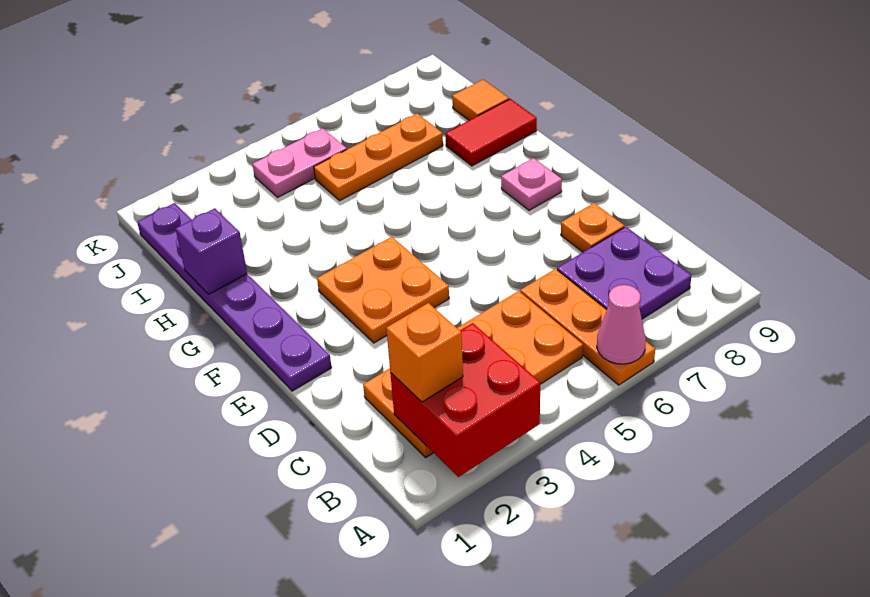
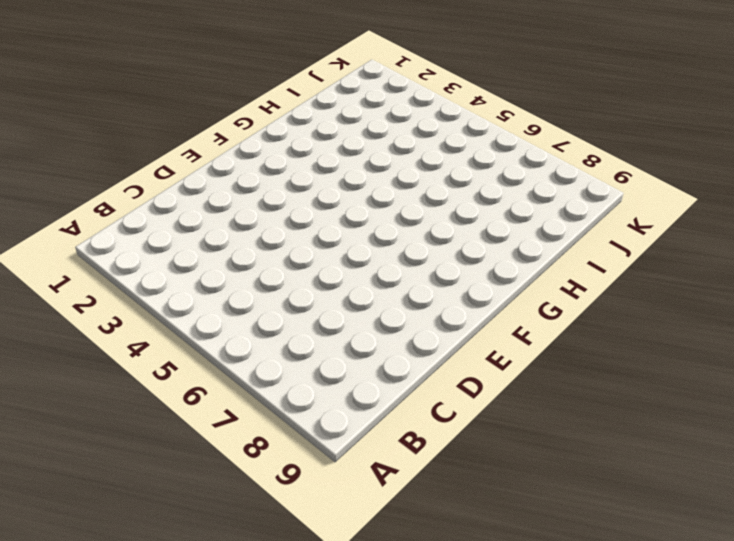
none -> orange plate A6:C6 level 1
none -> orange plate B2:C5 level 1
none -> purple plate B7:C8 level 1

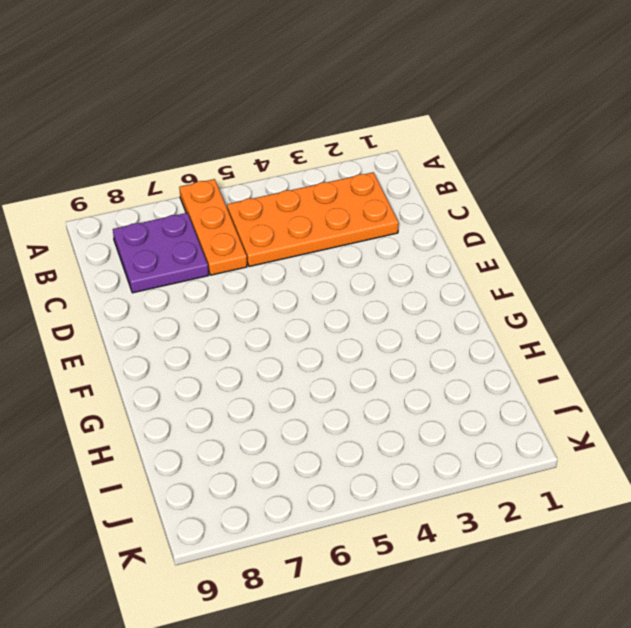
none -> orange plate D8 level 1
none -> purple plate E1:J1 level 1
none -> orange plate E3:F4 level 1

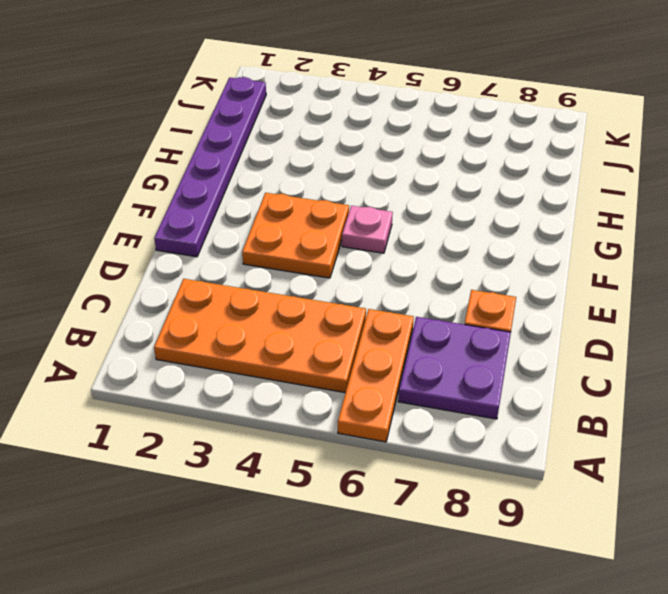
pink plate F5 level 1 -> pink plate F8 level 1
none -> red tile H8:H9 level 1
none -> orange plate I5:I7 level 1
none -> orange tile I9 level 1

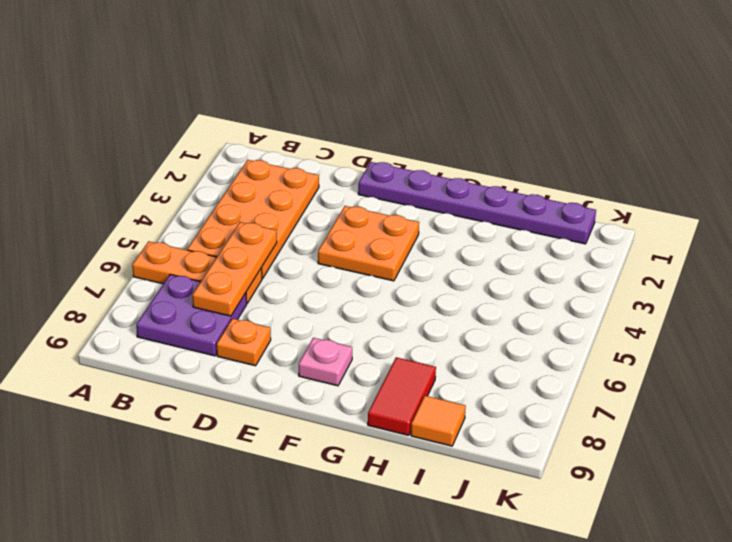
orange plate C5:C7 level 2 -> orange plate I5:I7 level 1
none -> pink plate J4:J5 level 1
none -> red brick A2:B3 level 2
none -> pink cone A6 level 2

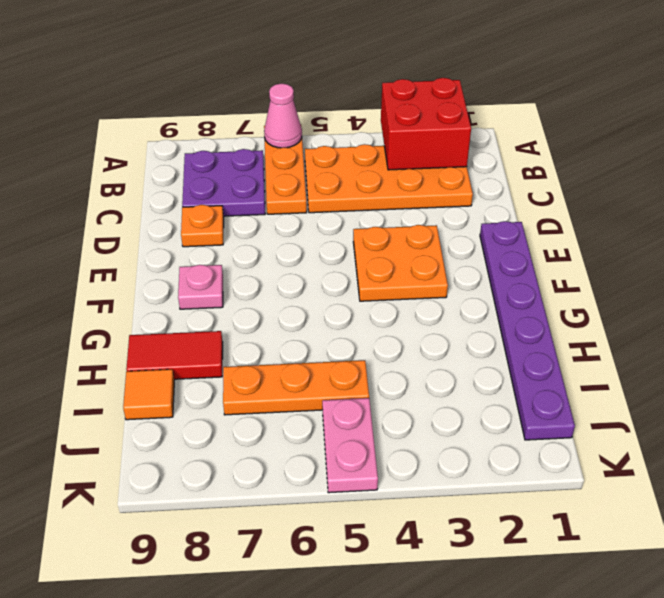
pink plate J5:K5 level 1 -> pink plate J4:J5 level 1
none -> purple brick H1 level 2
none -> orange brick B2 level 3

